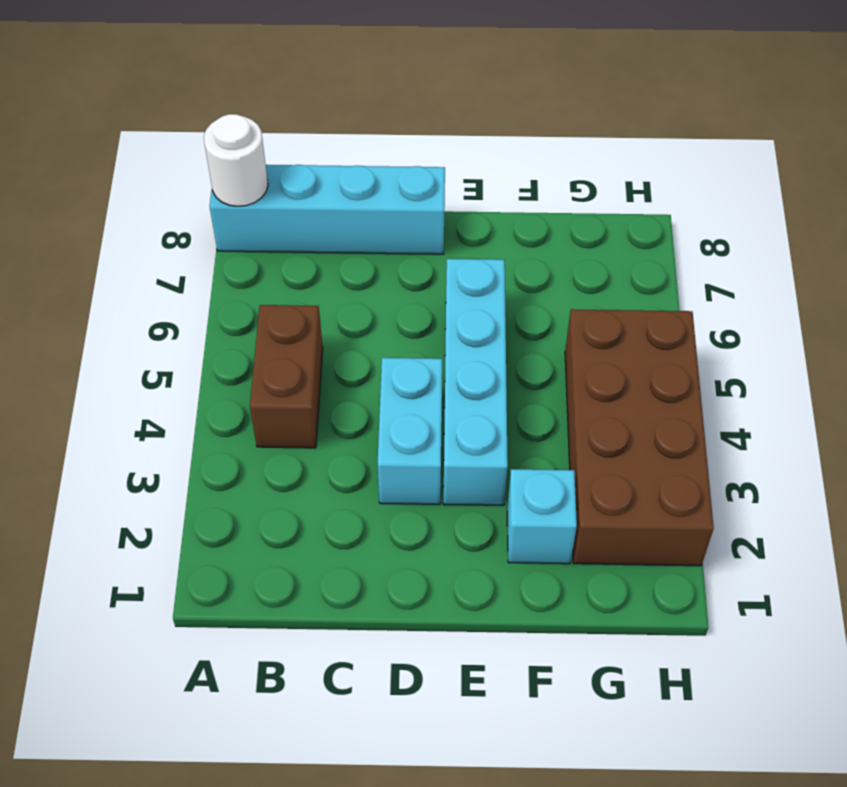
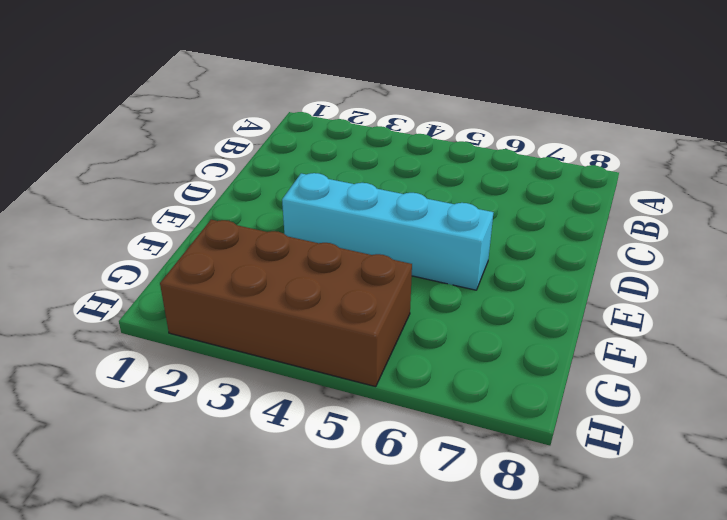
none -> cyan brick A8:D8 level 1
none -> brown brick B4:B5 level 1

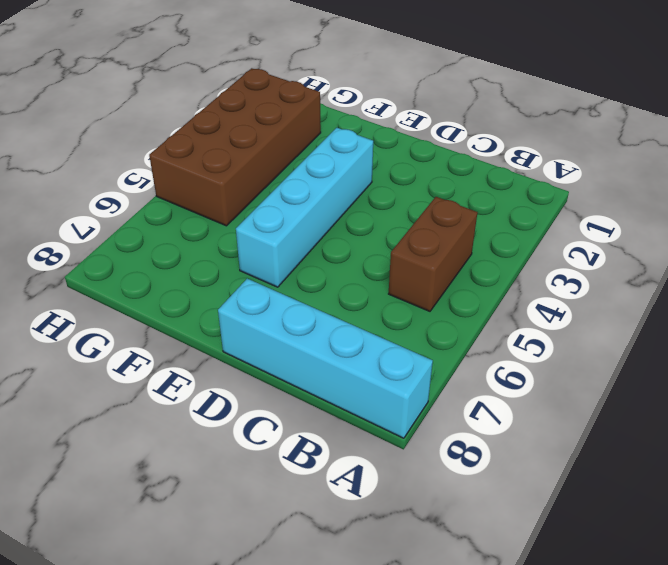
none -> cyan brick D3:D4 level 1
none -> cyan brick F2 level 1

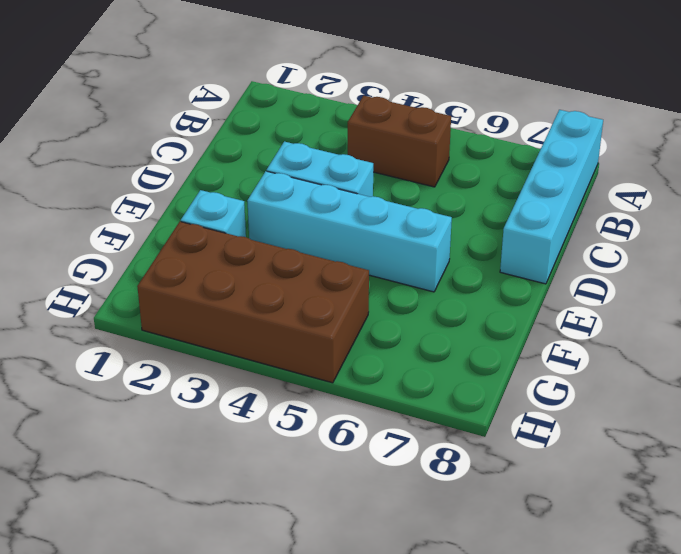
none -> white round brick A8 level 2

